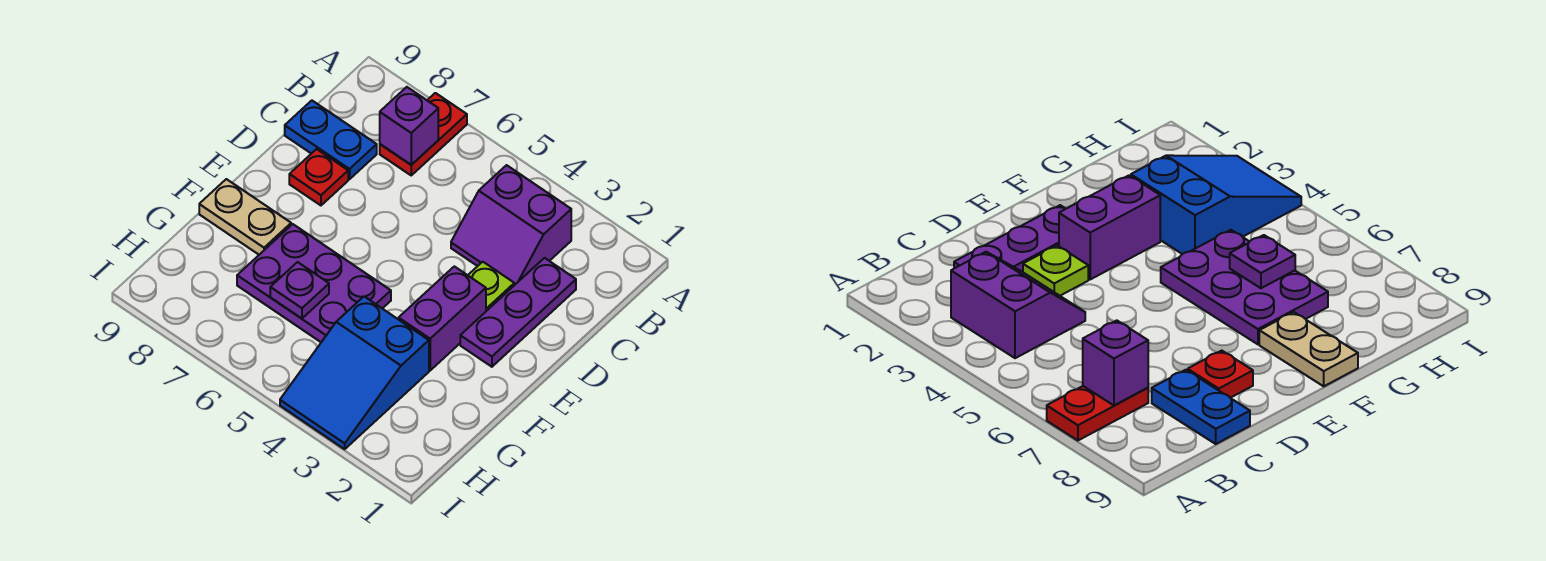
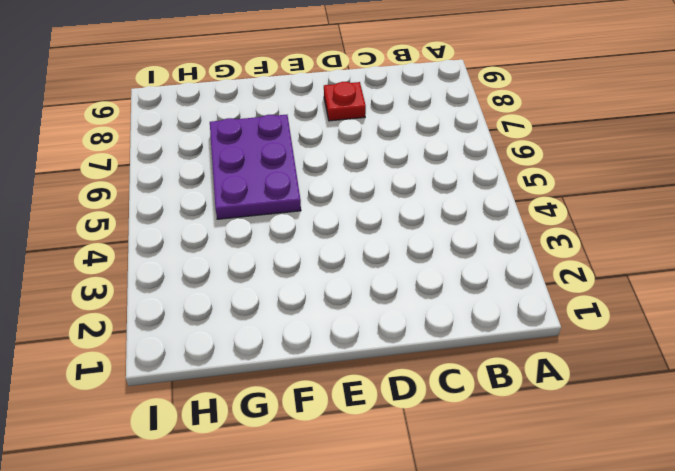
none -> red plate A7:B7 level 1
none -> purple slope B3:C4 level 1 top B
none -> purple plate C2:E2 level 1

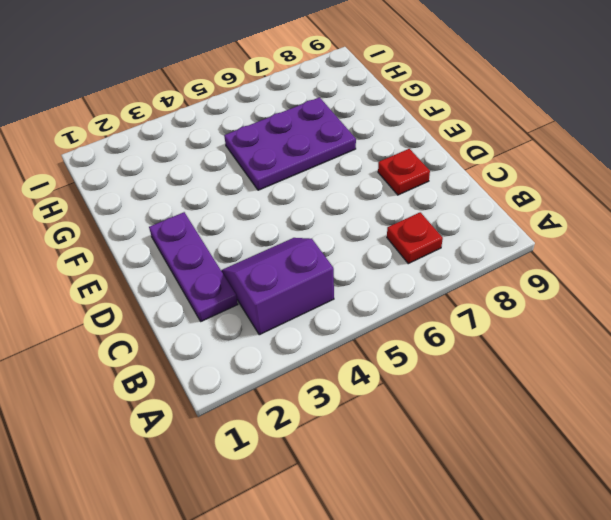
red plate B7 level 1 -> red plate A7:B7 level 1
none -> blue plate C8:C9 level 1
none -> lime plate D3 level 1
none -> purple brick E3:F3 level 1

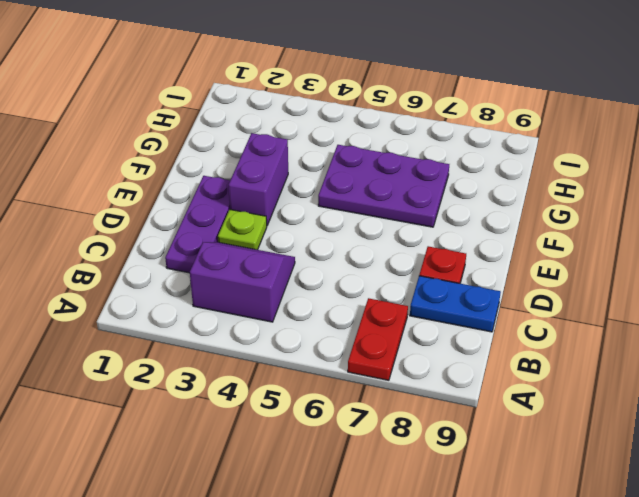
none -> tan plate F8:F9 level 1
none -> blue slope G3:I4 level 1 top G
none -> purple brick B7 level 2

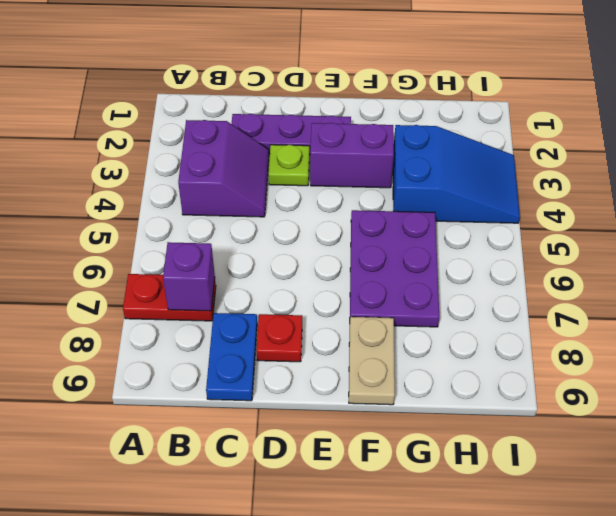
none -> purple plate G6 level 2

